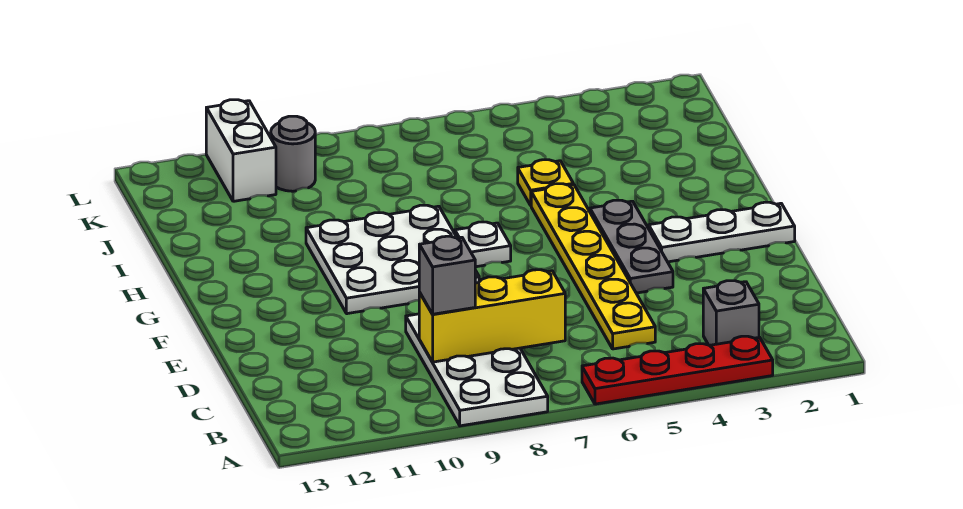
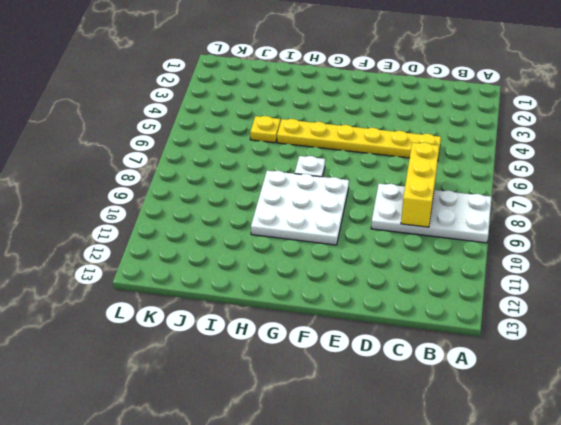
none -> red plate A3:A6 level 1
none -> grey brick B3 level 1
none -> grey plate E4:G4 level 1

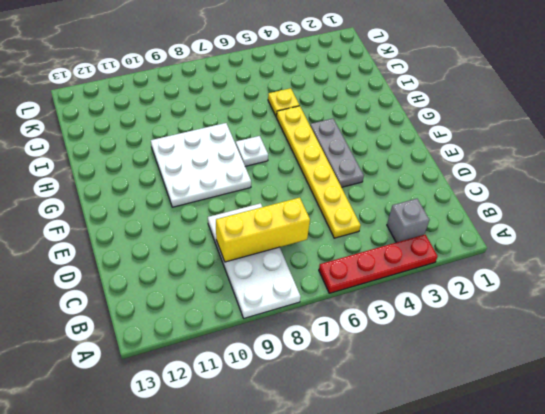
none -> white plate F1:F3 level 1
none -> grey round brick K10 level 1
none -> white brick K11:L11 level 1

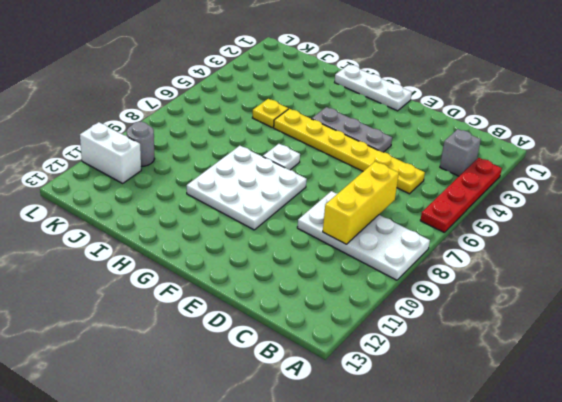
white plate F1:H1 level 1 -> white plate F1:F3 level 1
none -> grey brick C9 level 3

